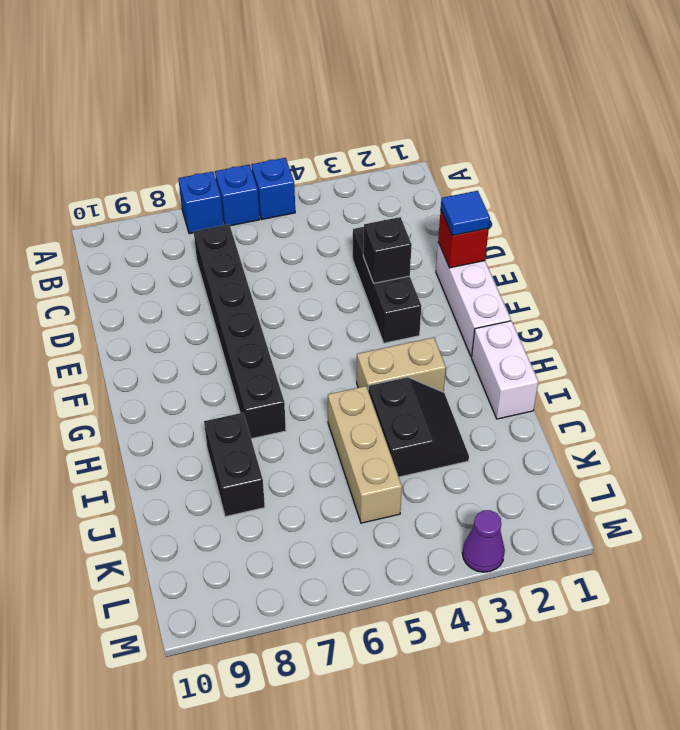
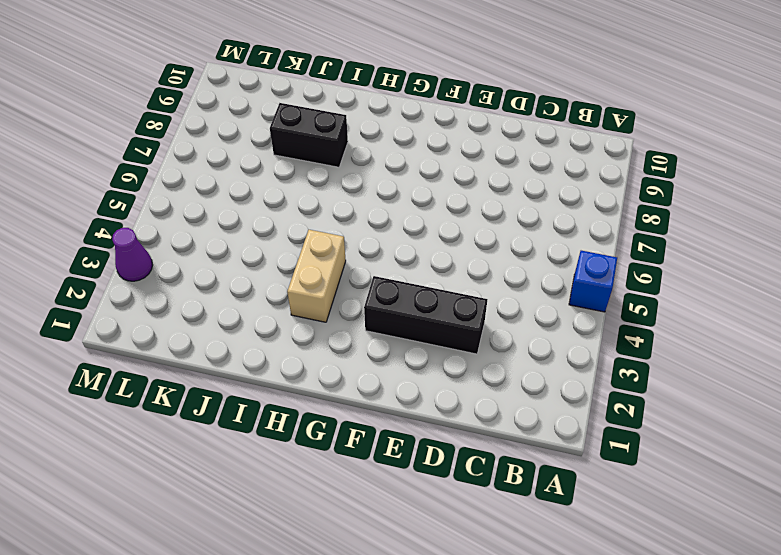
none -> blue brick A6 level 1
none -> blue brick A7 level 1
none -> black brick C7:H7 level 1

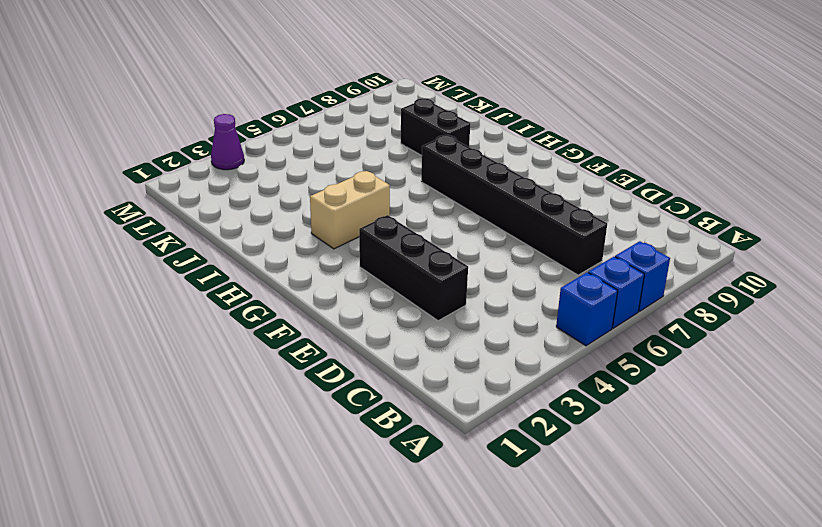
none -> white brick E1:G1 level 1
none -> white brick H1:I1 level 1
none -> black slope I3:J4 level 1 top 4

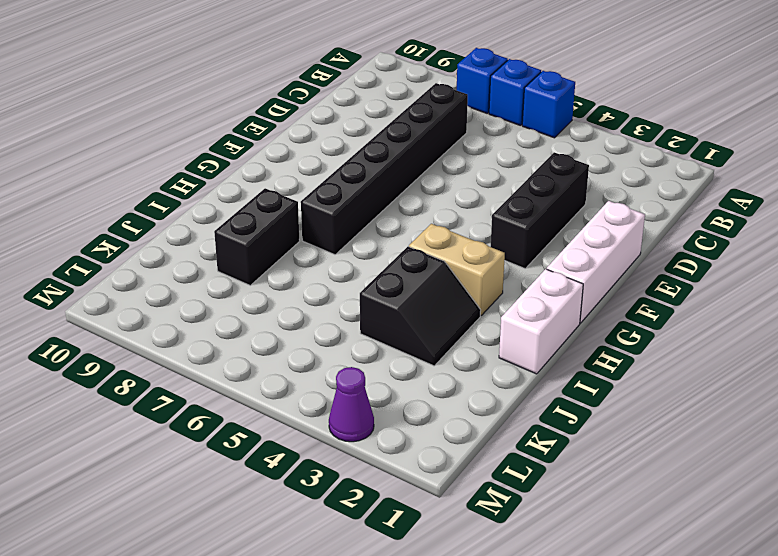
none -> tan brick I5:K5 level 1
none -> red brick E1 level 2
none -> black brick E3 level 2

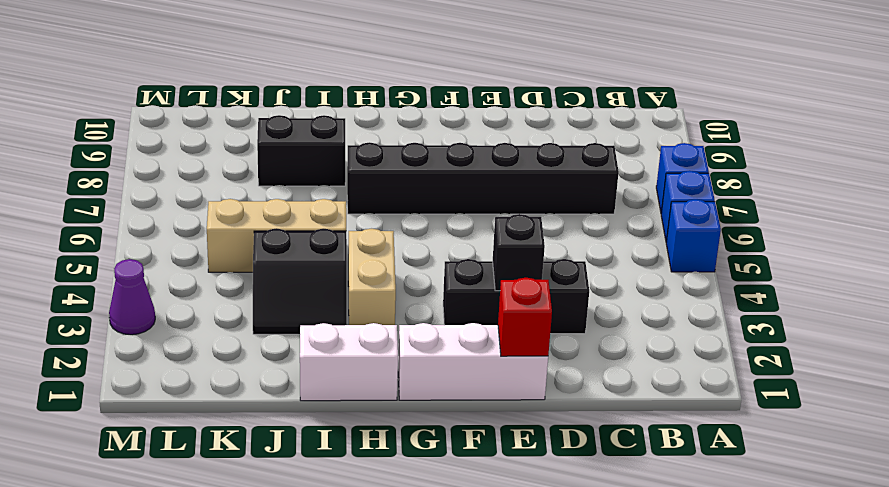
none -> blue tile E1 level 3

